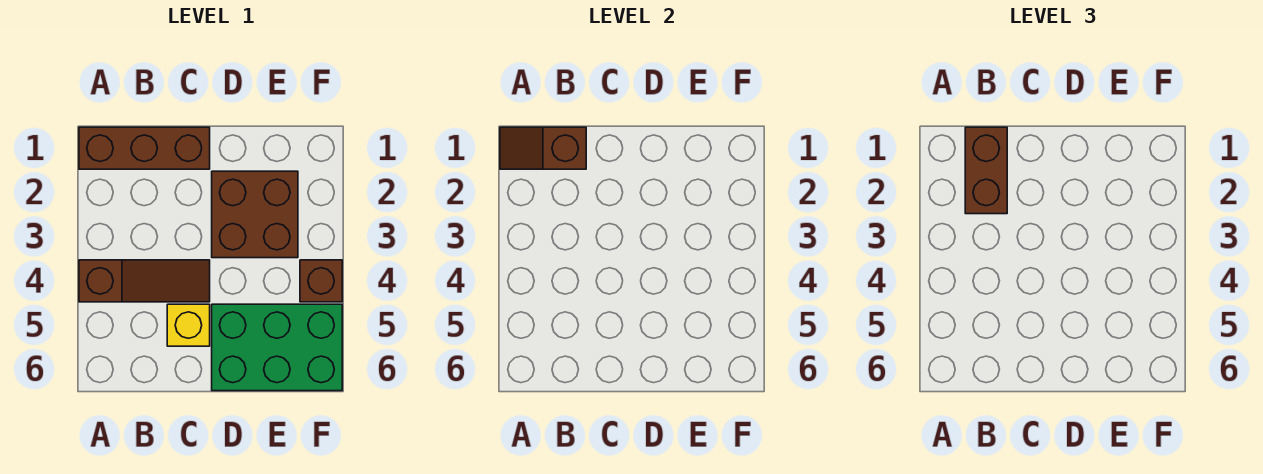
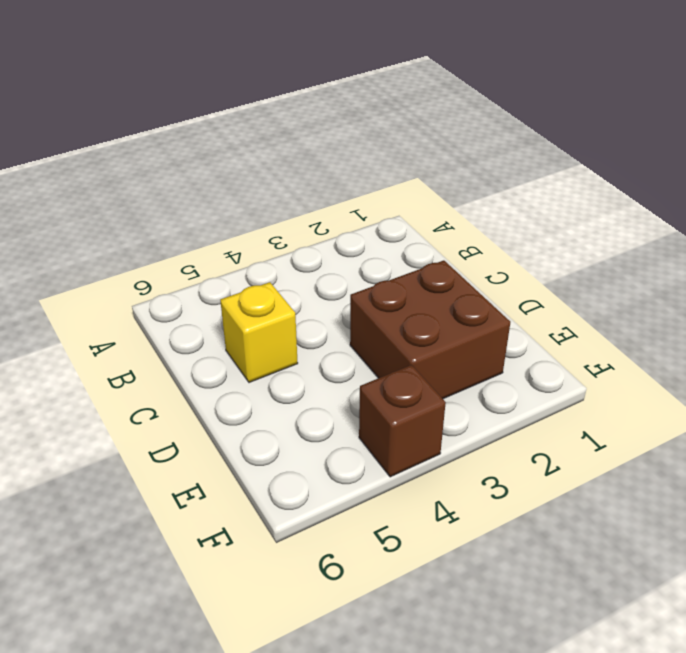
none -> brown brick A1:C1 level 1
none -> brown slope A4:C4 level 1 top A

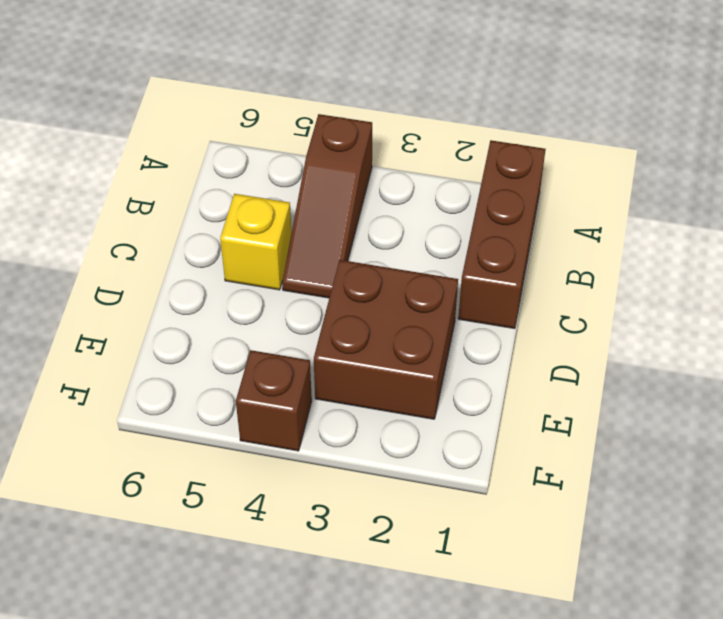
none -> green brick D5:F6 level 1
none -> brown slope A1:B1 level 2 top B

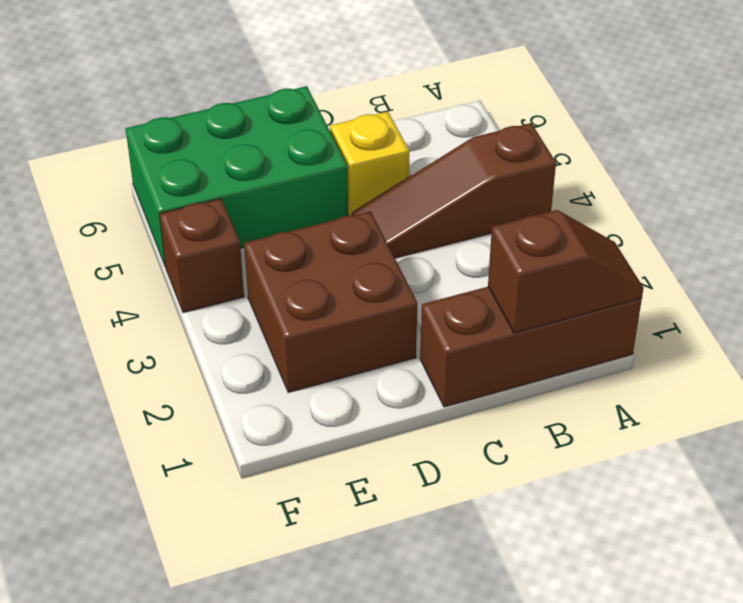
none -> brown brick B1:B2 level 3

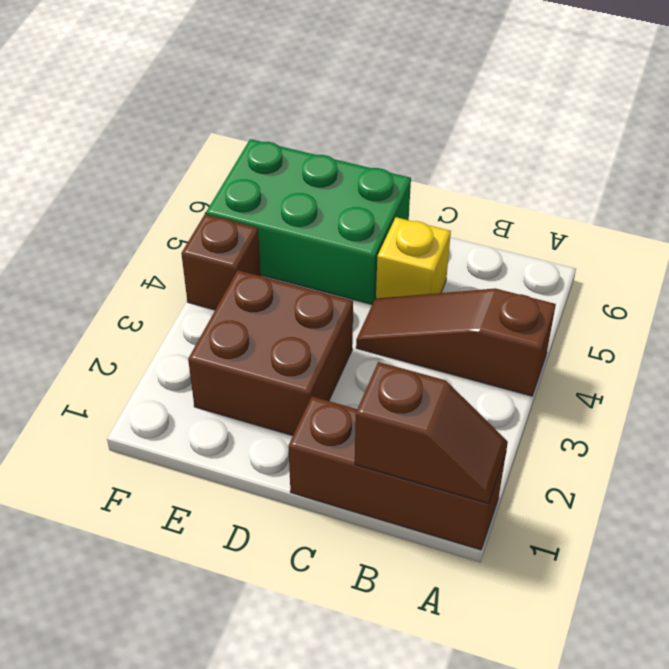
none -> brown brick B1:B2 level 3

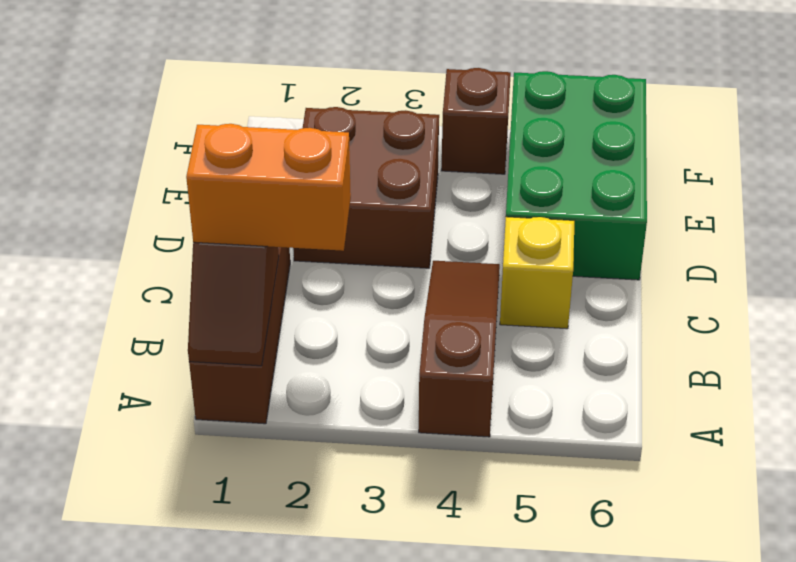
orange brick B1:B2 level 3 -> brown brick B1:B2 level 3

